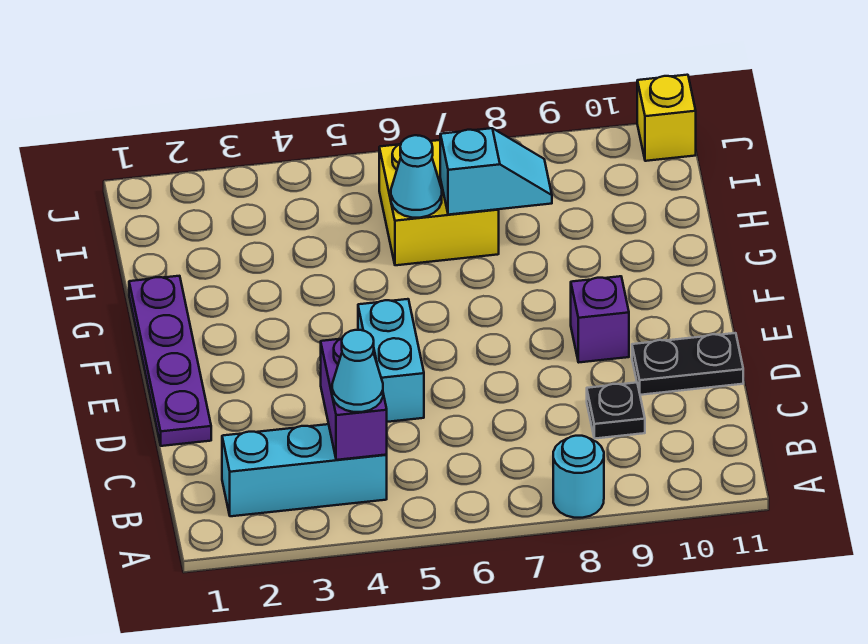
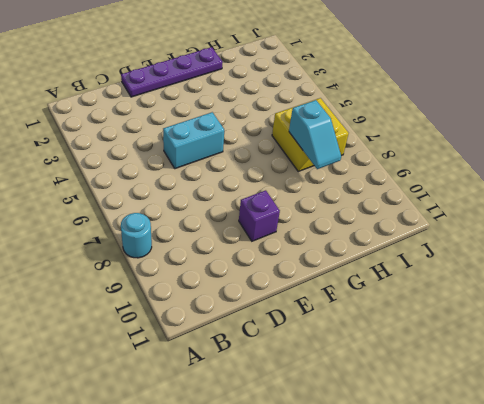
none -> cyan brick B2:B4 level 1
none -> black plate C9 level 1
none -> black plate D10:D11 level 1

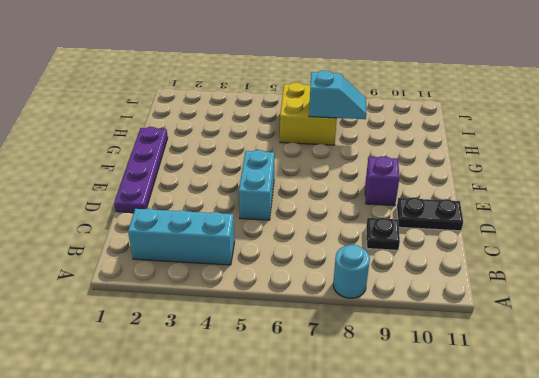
none -> yellow brick J11 level 1
none -> purple brick B4:C4 level 2
none -> cyan cone H6 level 2

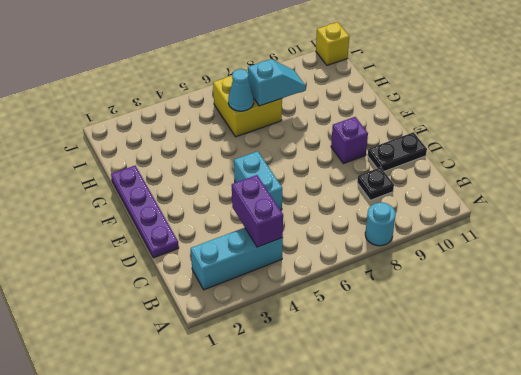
none -> cyan cone B4 level 3

